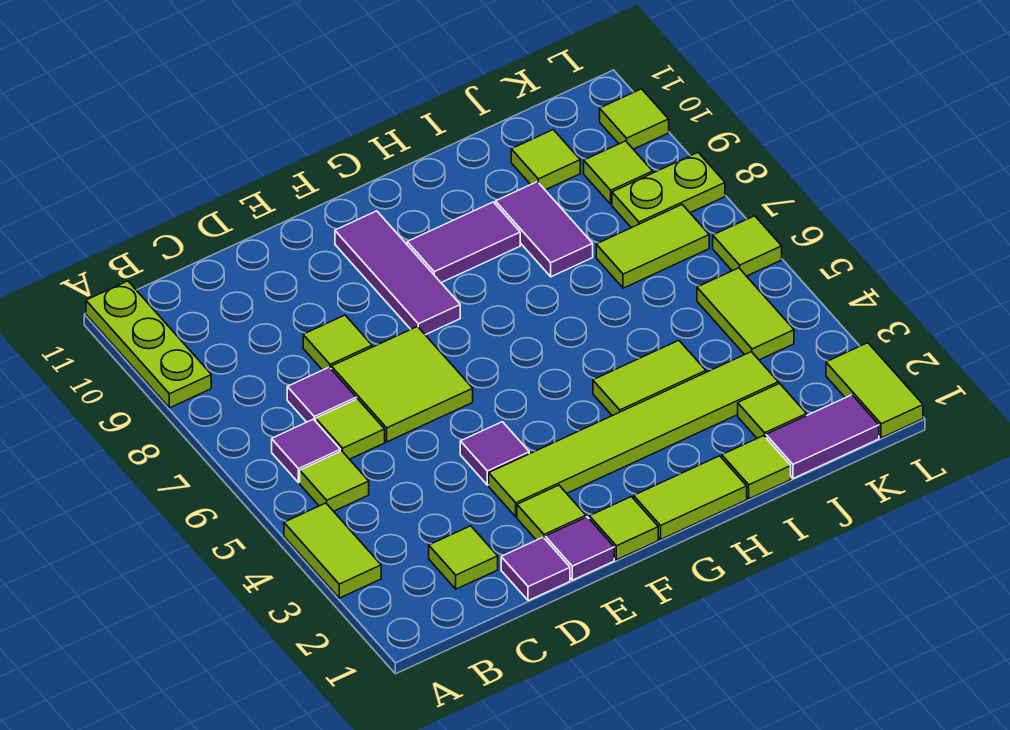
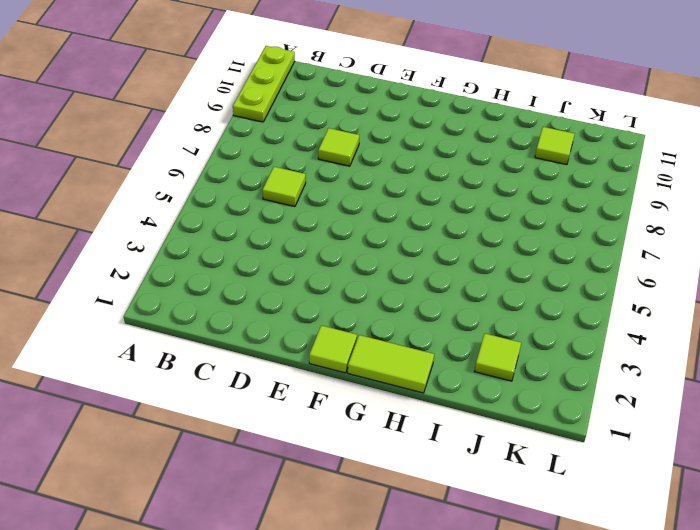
none -> lime tile A3:A4 level 1
none -> lime tile B5 level 1
none -> purple tile B6 level 1
none -> lime tile C2 level 1

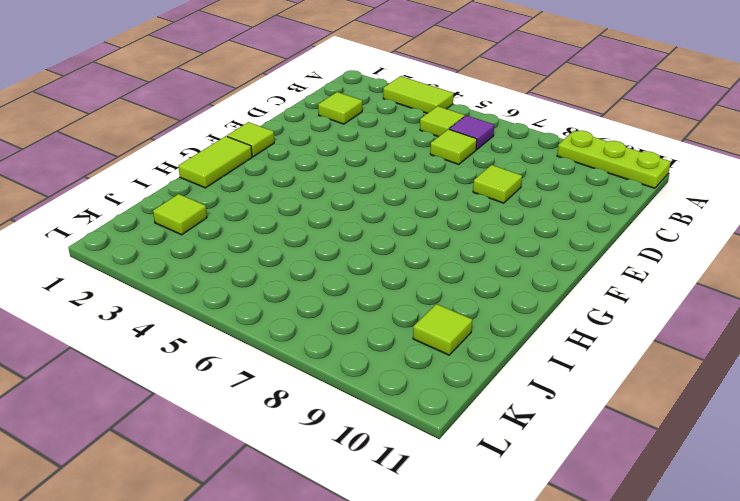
none -> purple tile C7 level 1
none -> purple tile D1 level 1
none -> lime tile D6:E7 level 1
none -> purple tile E1 level 1

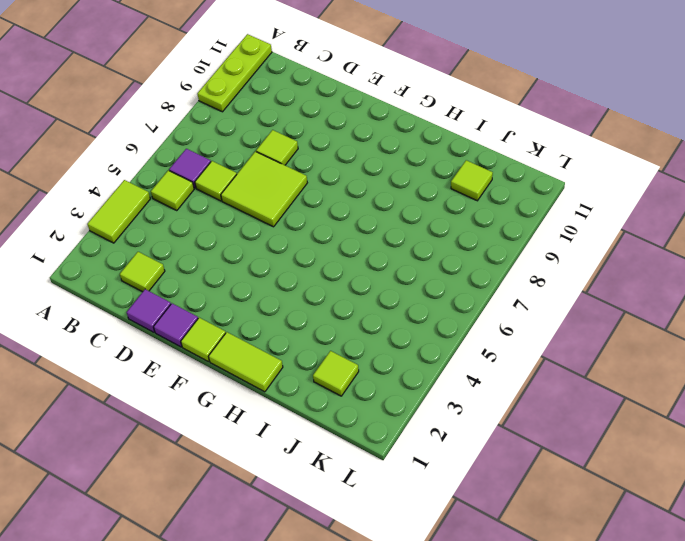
none -> purple tile C7 level 1
none -> lime tile E2 level 1
none -> lime tile E3:J3 level 1
none -> purple tile E4 level 1

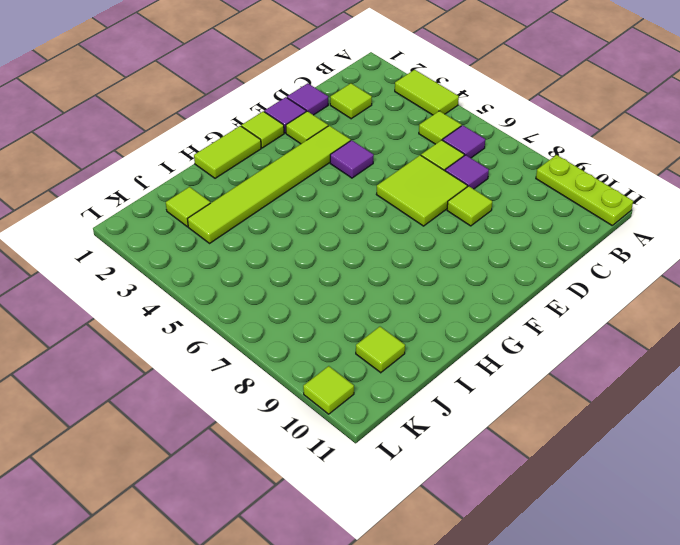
none -> purple tile F8:F10 level 1
none -> purple tile G9:H9 level 1
none -> lime tile H4:I4 level 1
none -> lime tile I1 level 1

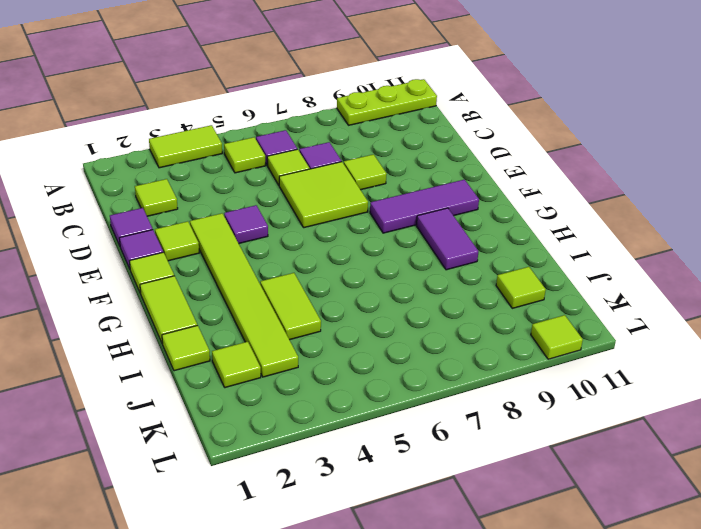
none -> purple tile I8:I9 level 1
none -> purple tile J1:K1 level 1
none -> lime tile J7:K7 level 1
none -> lime tile K4:K5 level 1

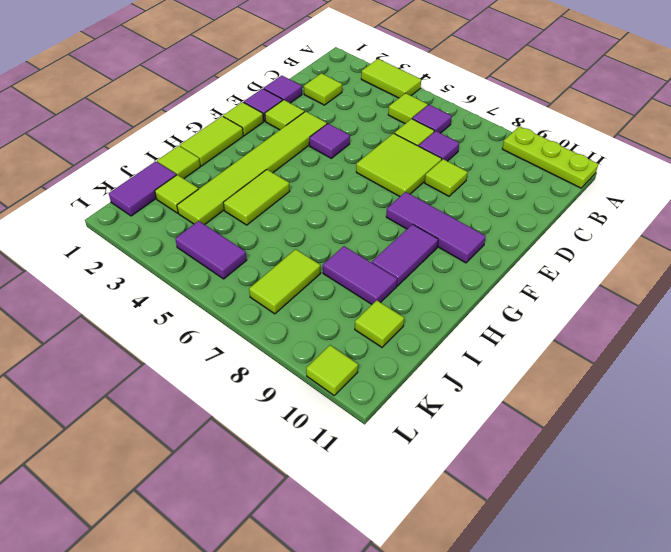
purple tile K4:K5 level 1 -> lime tile K4:K5 level 1
none -> lime plate K8:L8 level 1
none -> lime tile K9 level 1
none -> lime tile L1:L2 level 1
none -> lime tile L6 level 1

